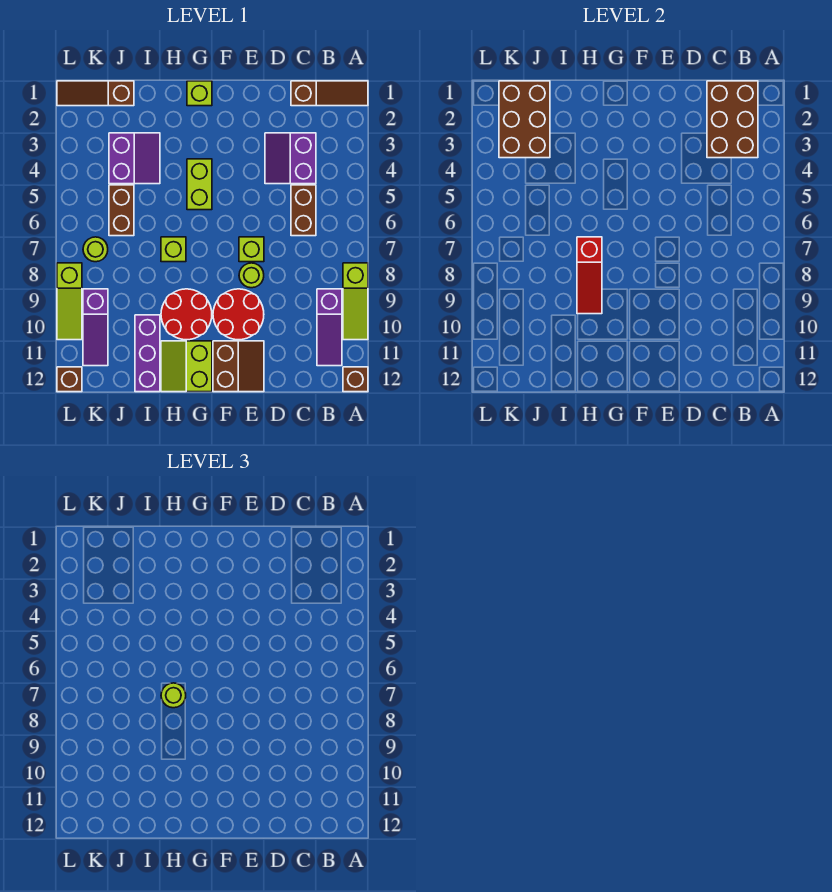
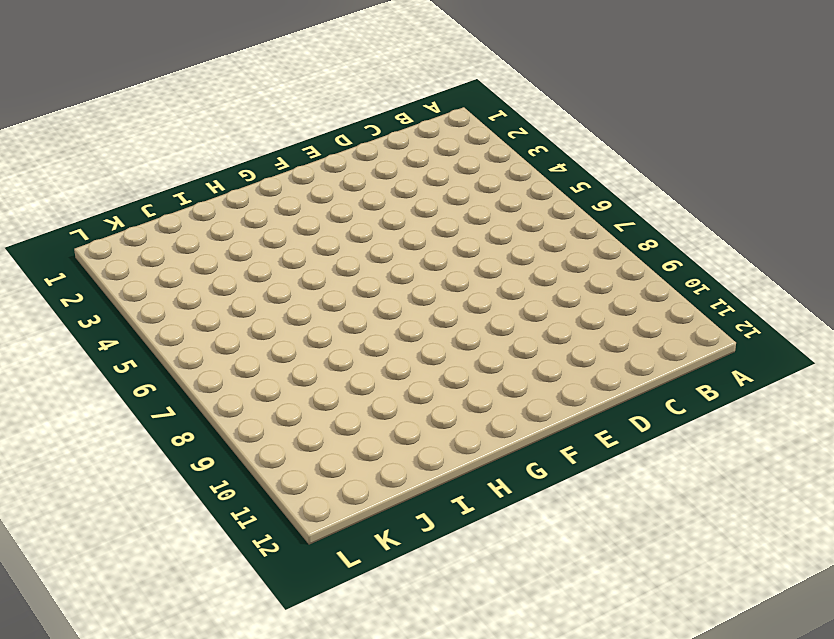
none -> brown slope A1:C1 level 1 top C
none -> lime slope A8:A10 level 1 top 8
none -> brown brick A12 level 1

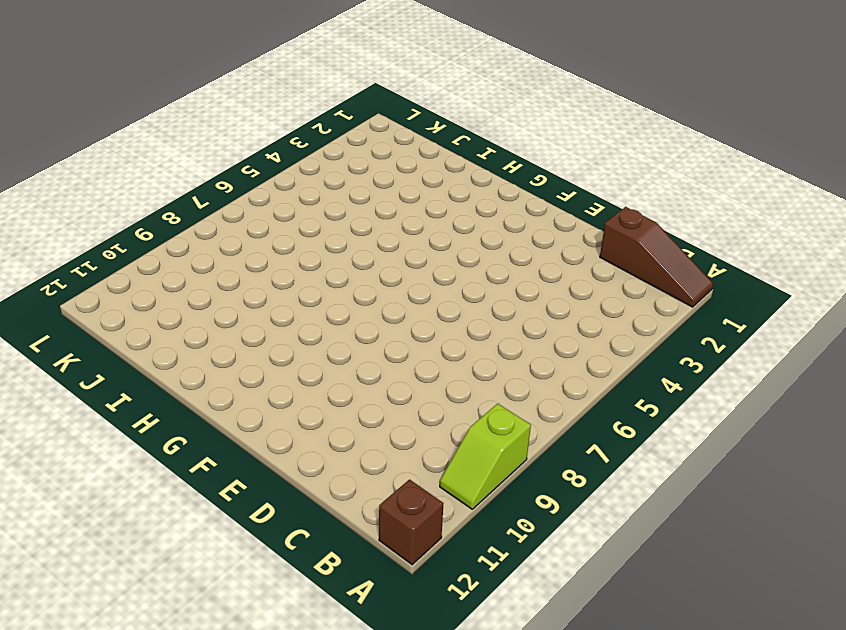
lime slope A9:A10 level 1 top 9 -> lime slope A8:A10 level 1 top 8
none -> purple slope B9:B11 level 1 top 9
none -> purple slope C3:D4 level 1 top C
none -> brown brick C5:C6 level 1

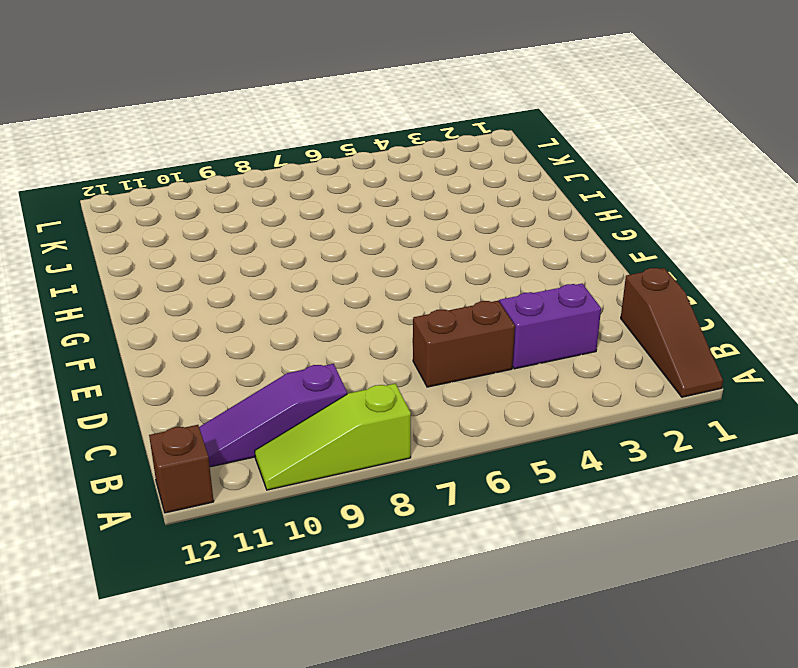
none -> lime brick E7 level 1
none -> lime round brick E8 level 1
none -> red round brick E9:F10 level 1

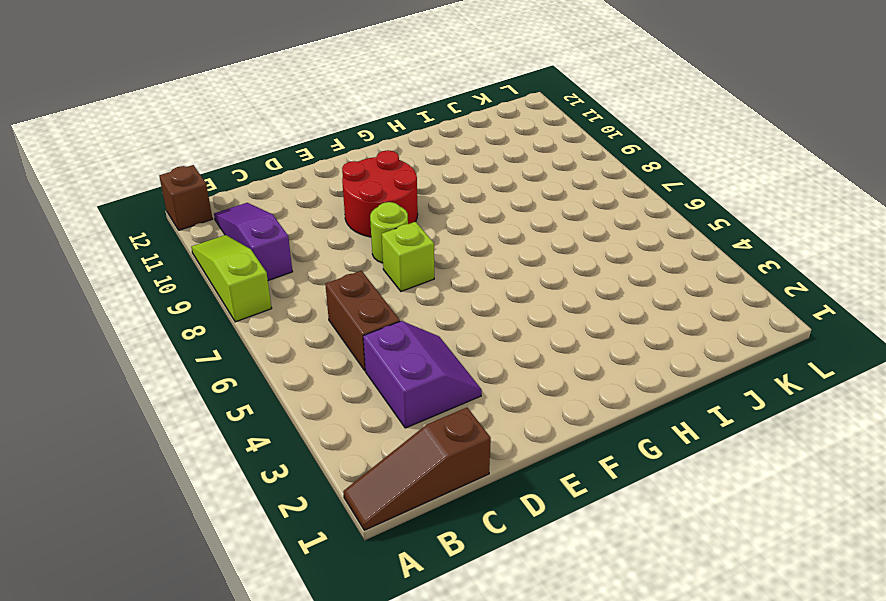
none -> brown slope E11:F12 level 1 top F
none -> lime brick G1 level 1
none -> lime brick G4:G5 level 1

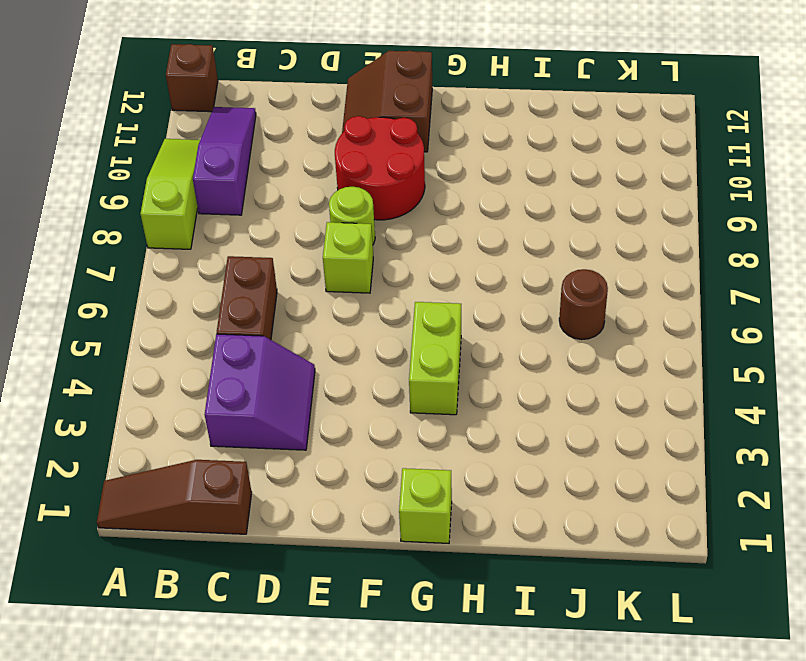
brown round brick J6 level 1 -> brown brick J5:J6 level 1
none -> red round brick G9:H10 level 1
none -> lime slope G11:H12 level 1 top G
none -> lime brick H7 level 1

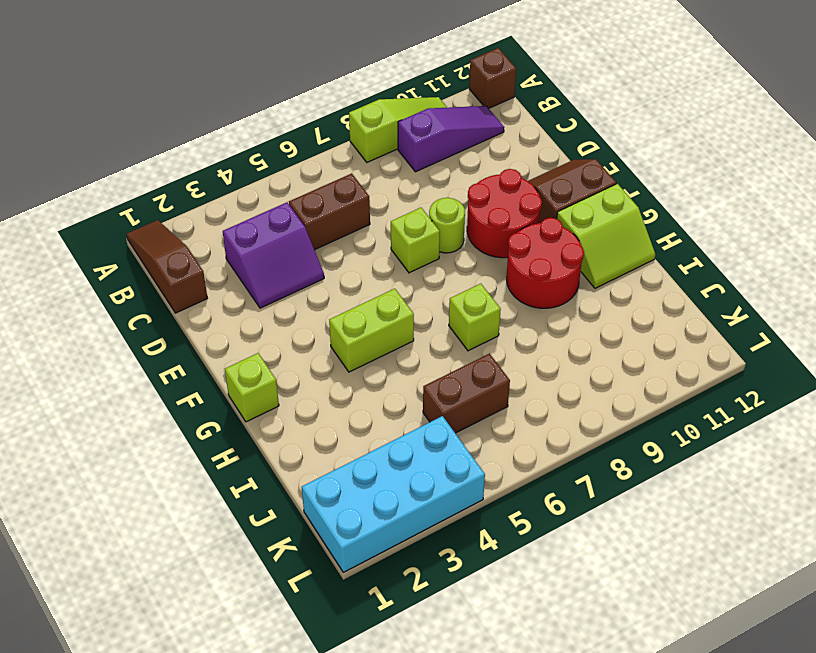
cyan brick K1:L4 level 1 -> brown slope J1:L1 level 1 top J
none -> purple slope I3:J4 level 1 top J
none -> purple brick I10:I12 level 1
none -> lime round brick K7 level 1

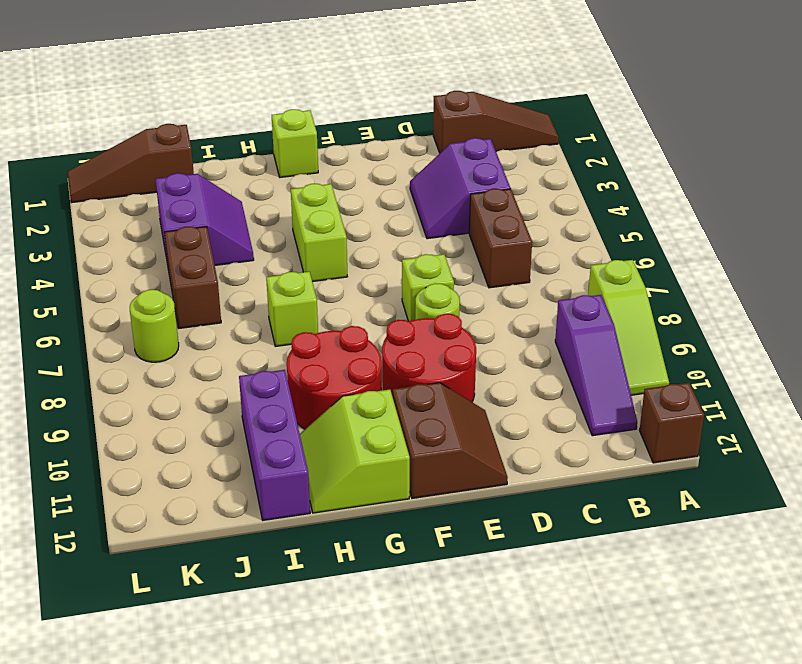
none -> purple slope K9:K11 level 1 top 9
none -> lime slope L8:L10 level 1 top 8
none -> brown brick L12 level 1

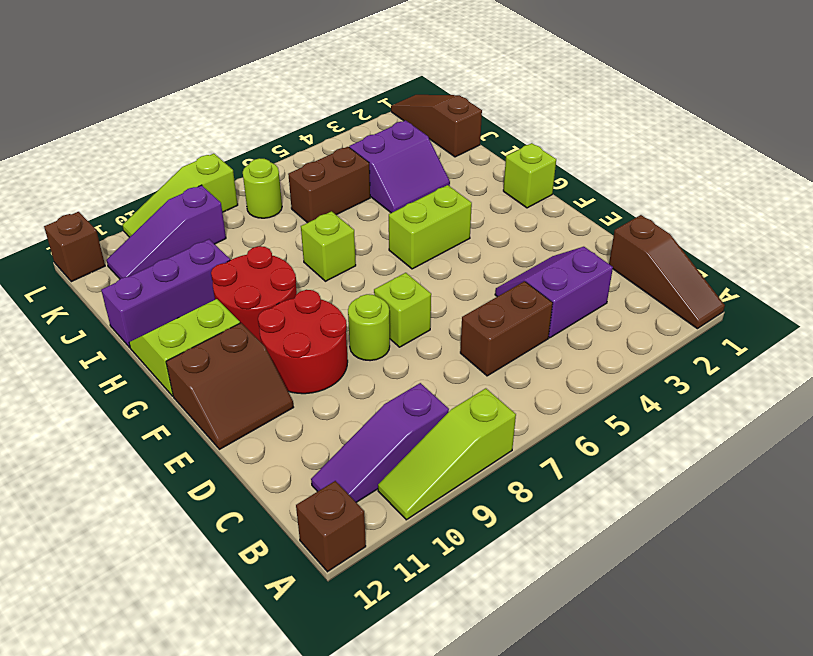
none -> brown brick B1:C3 level 2
none -> red slope H7:H9 level 2 top 7
none -> brown brick J1:K3 level 2

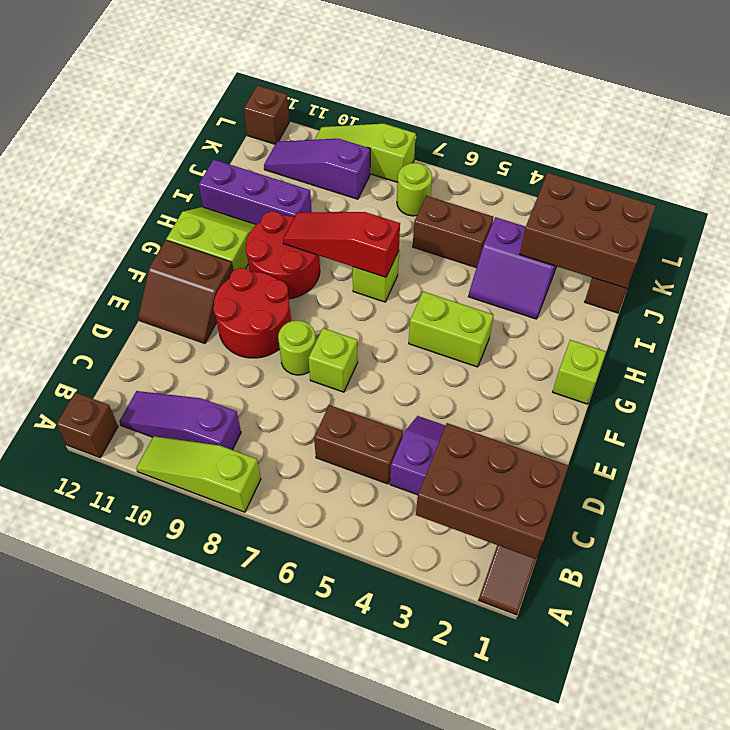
none -> lime round brick H7 level 3

